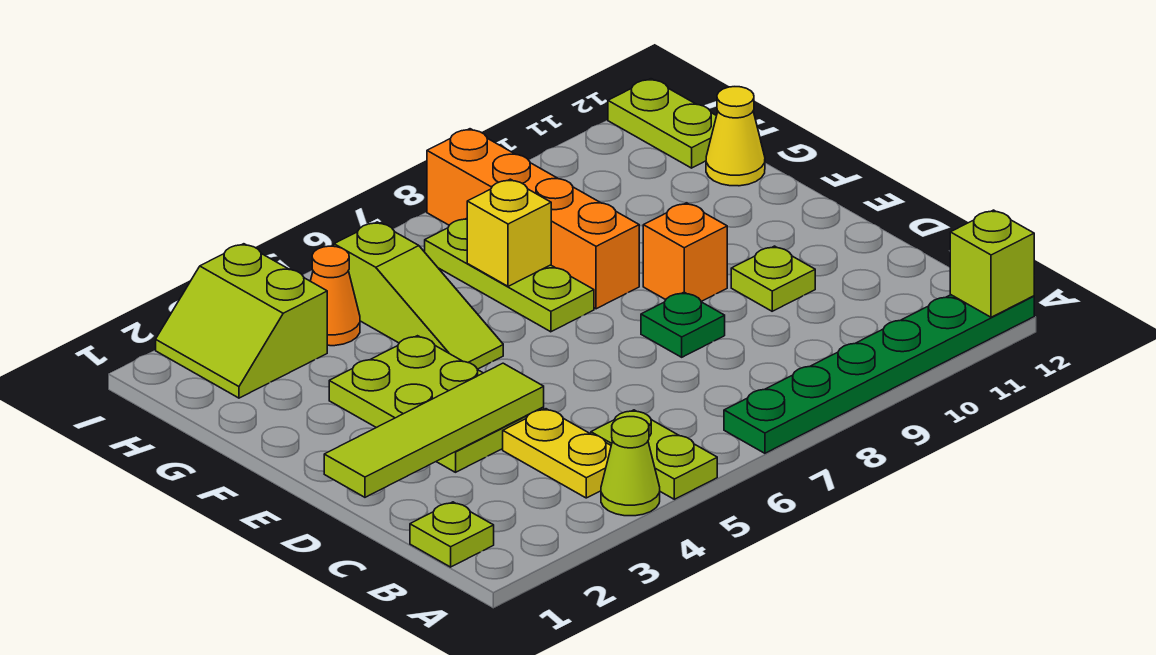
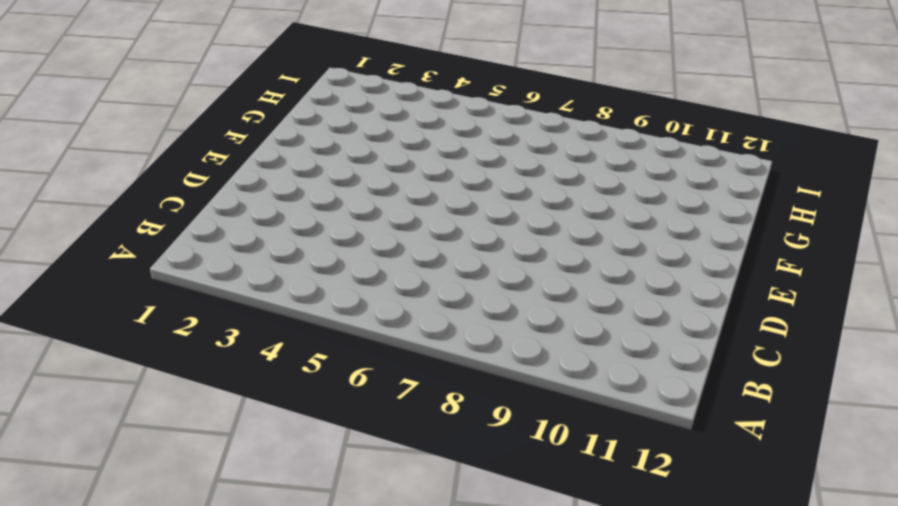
none -> lime cone A4 level 1
none -> lime plate A5:B5 level 1
none -> green plate A7:A12 level 1

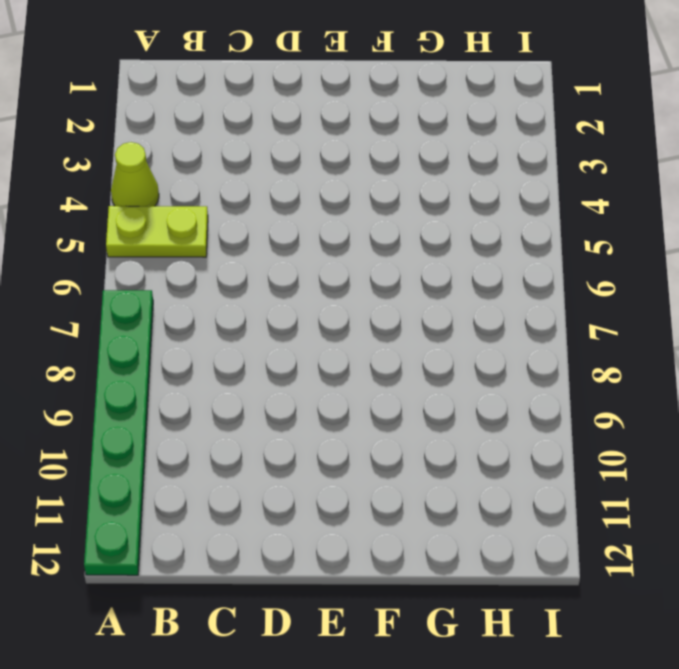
none -> lime plate B1 level 1
none -> yellow plate B4:C4 level 1
none -> lime plate D3:F4 level 1

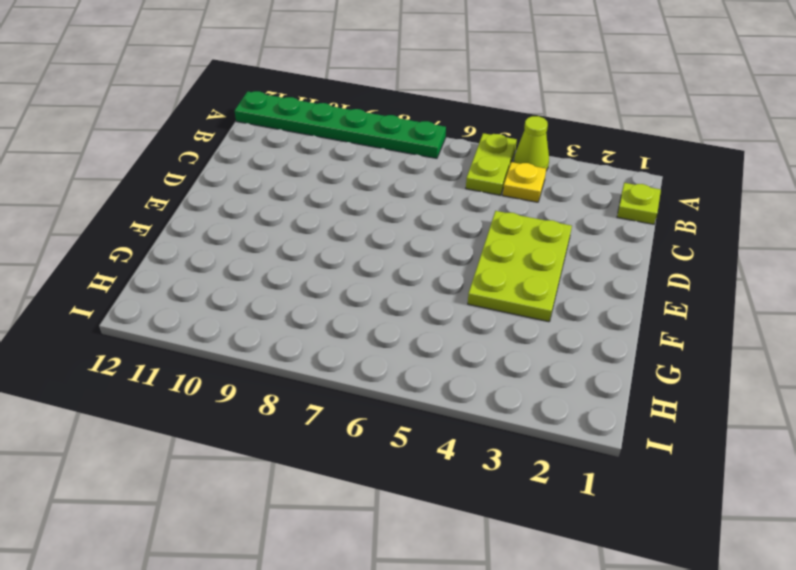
yellow plate B4 level 1 -> yellow plate B4:C4 level 1
none -> green plate D8 level 1
none -> lime plate D10 level 1
none -> orange brick E9 level 1

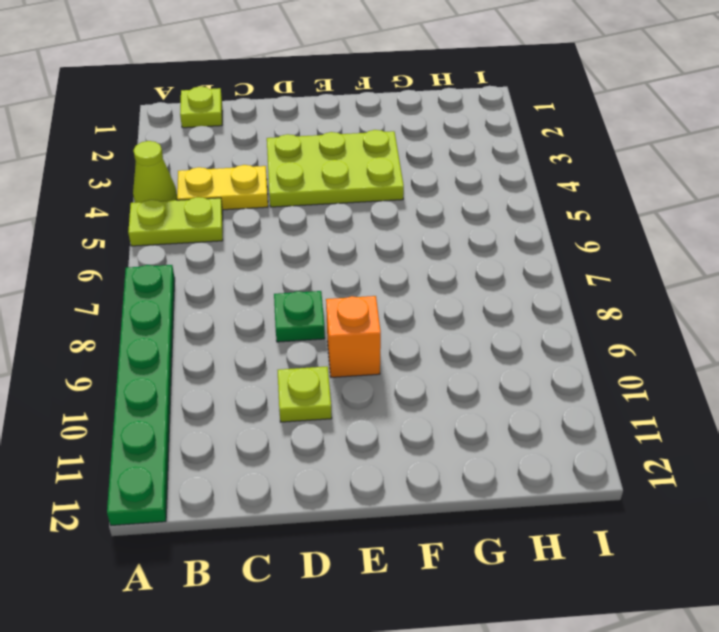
none -> lime slope F5:H5 level 1 top H
none -> lime plate F7:H7 level 1
none -> orange brick F8:I8 level 1

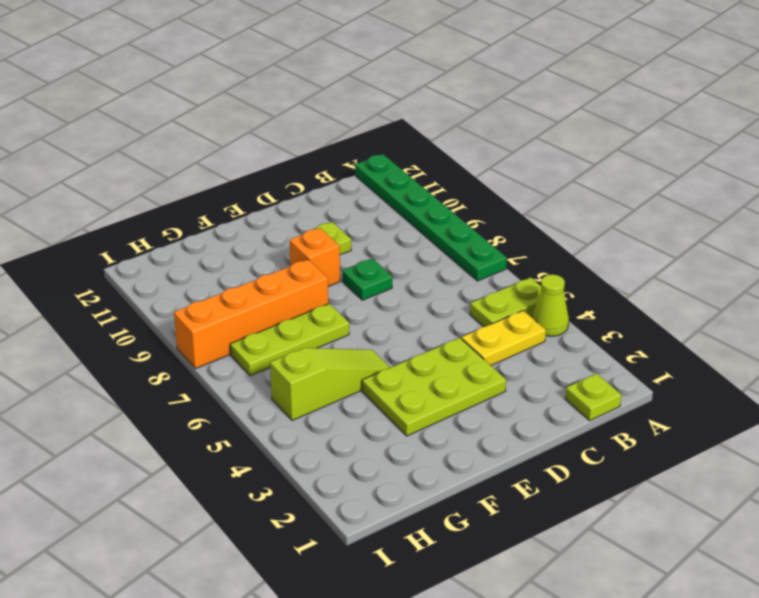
none -> yellow cone G12 level 1
none -> lime slope H2:I3 level 1 top 3
none -> orange cone H4 level 1

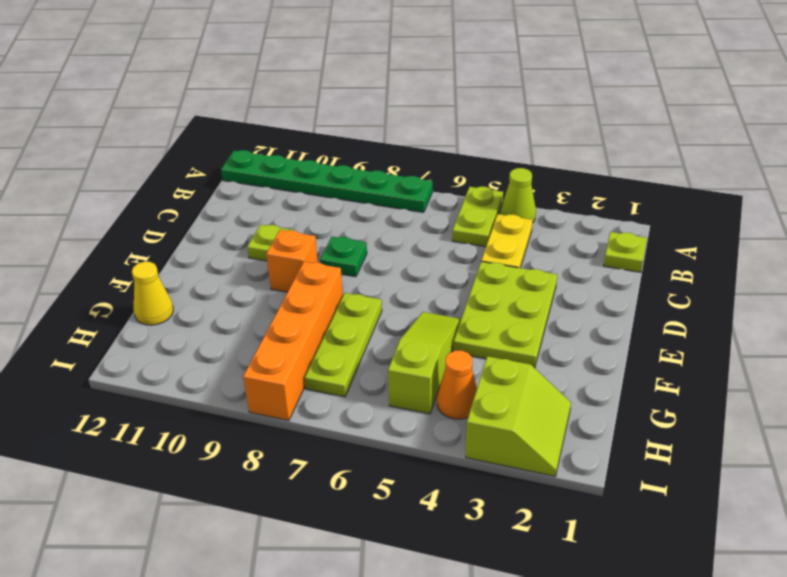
none -> lime plate H12:I12 level 1
none -> lime brick A12 level 2
none -> lime tile D1:D4 level 2

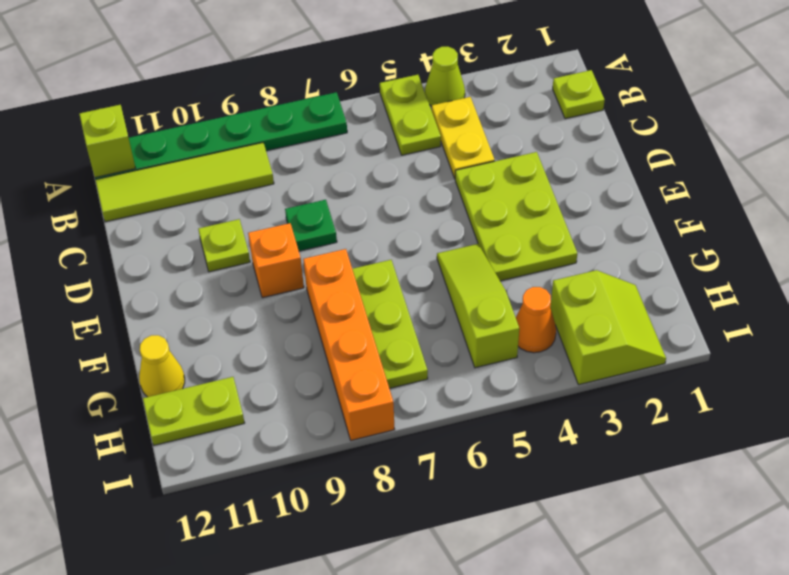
lime tile B9:B12 level 1 -> lime tile D1:D4 level 2
lime plate H11:H12 level 1 -> lime plate H12:I12 level 1
none -> yellow brick G7 level 2

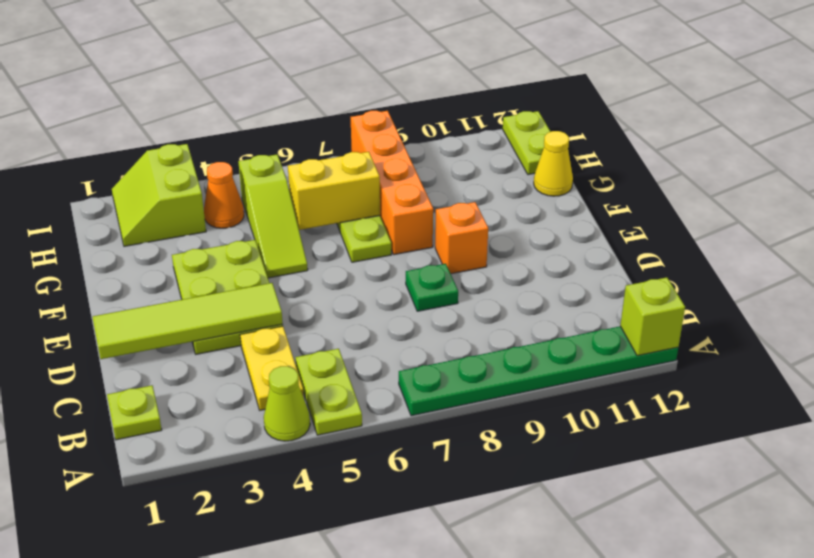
yellow brick G6:G7 level 2 -> yellow brick G7 level 2
none -> lime plate D10 level 1

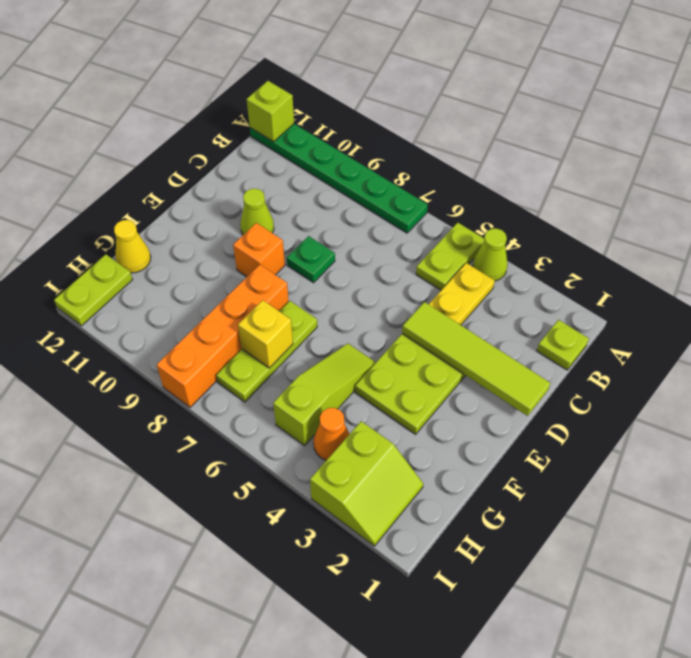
lime cone D10 level 1 -> lime plate D10 level 1

